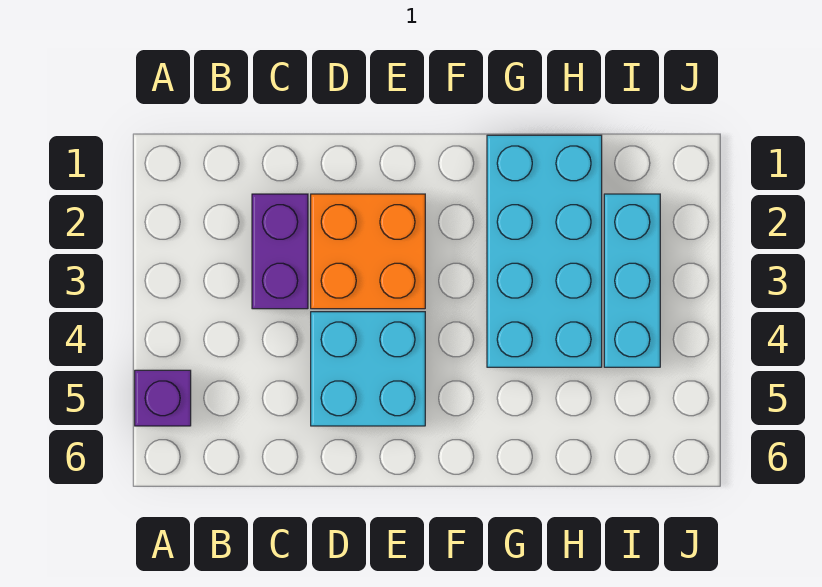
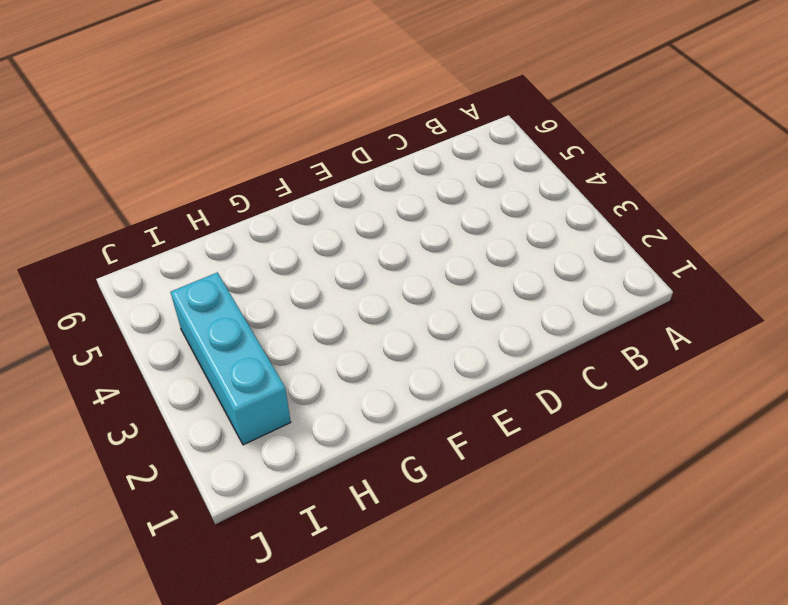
none -> purple brick A5 level 1
none -> purple brick C2:C3 level 1

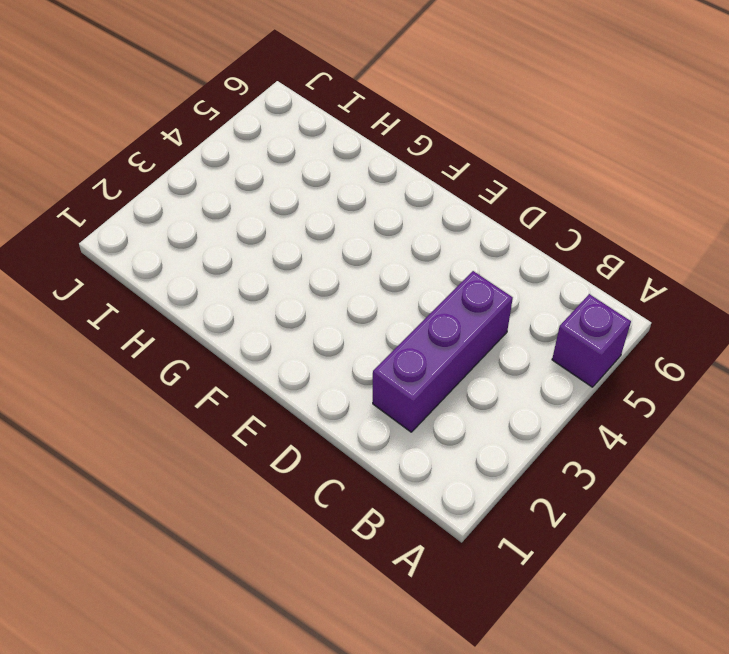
purple brick C2:C4 level 1 -> purple brick C2:C3 level 1
none -> orange brick D2:E3 level 1
none -> cyan brick D4:E5 level 1

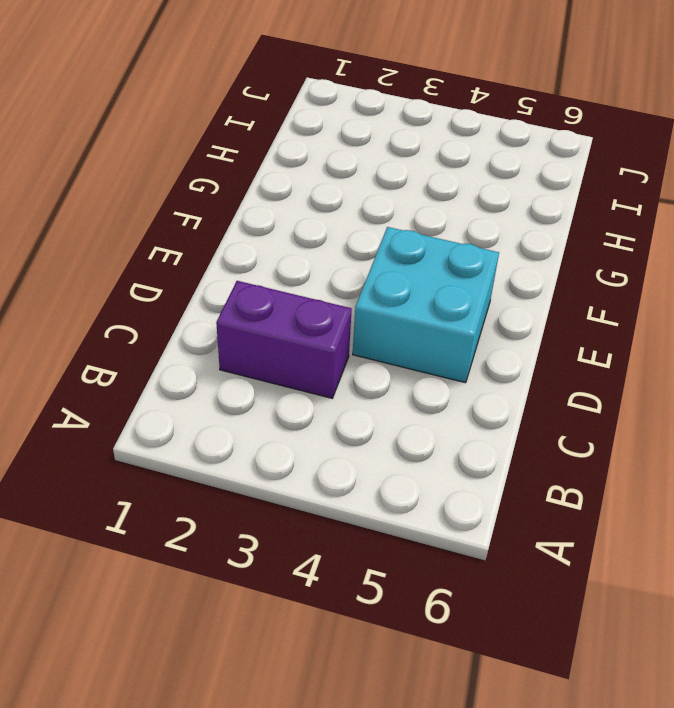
none -> purple brick A5 level 1
none -> orange brick D2:E3 level 1

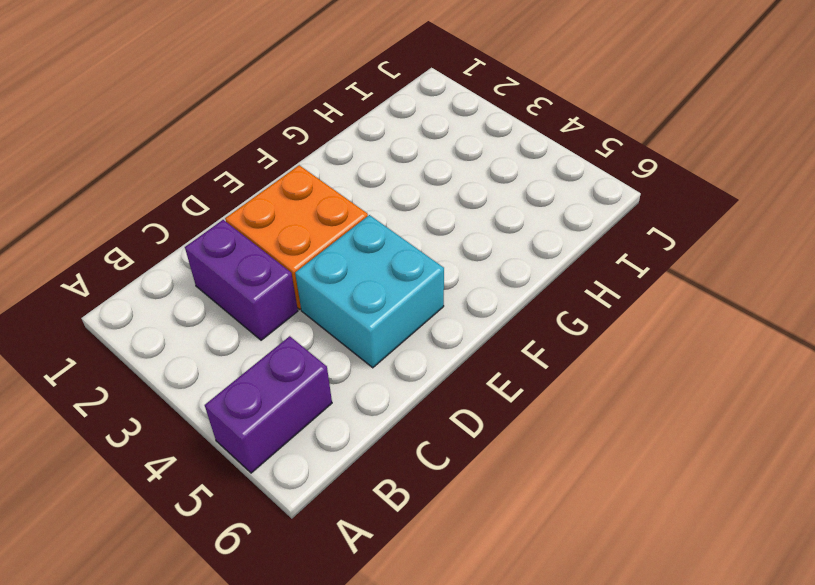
purple brick A5:B5 level 1 -> purple brick A5 level 1
none -> cyan brick G1:H4 level 1
none -> cyan brick I2:I4 level 1

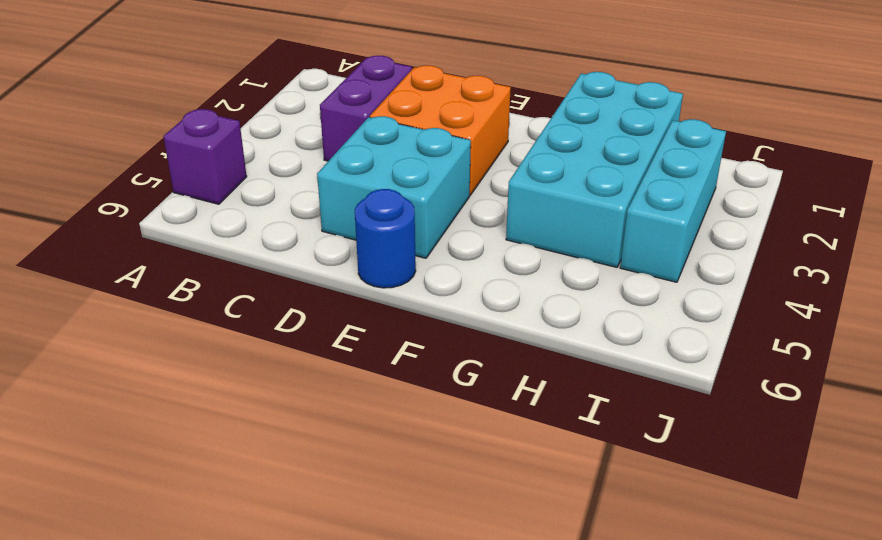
blue round brick E6 level 1 -> none

